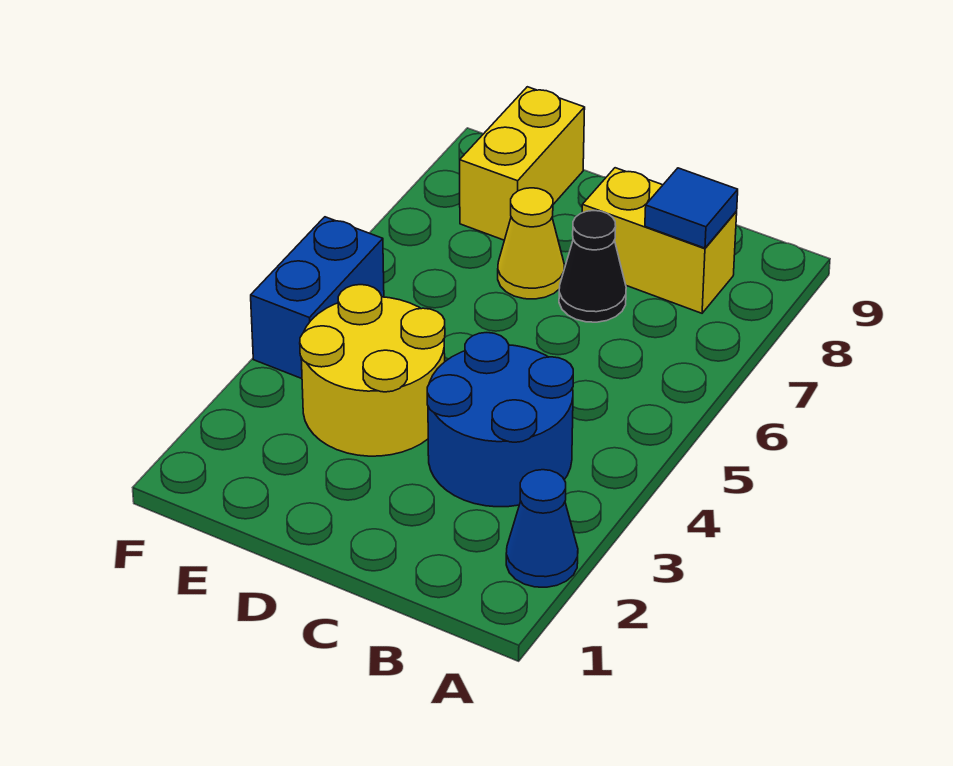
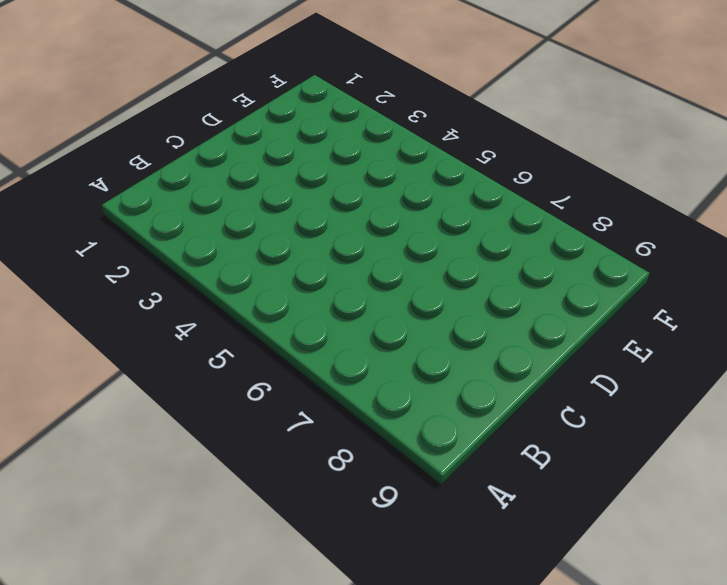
none -> blue cone A2 level 1
none -> blue round brick B3:C4 level 1

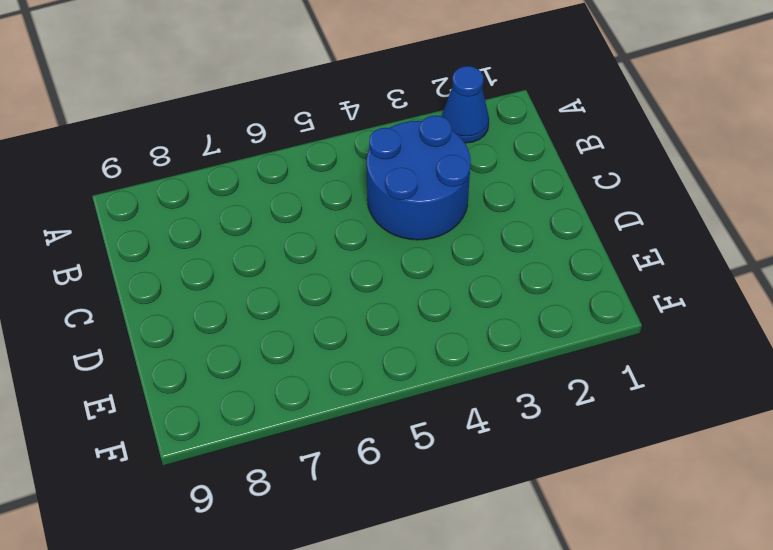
none -> yellow brick B8:C8 level 1
none -> black cone C7 level 1

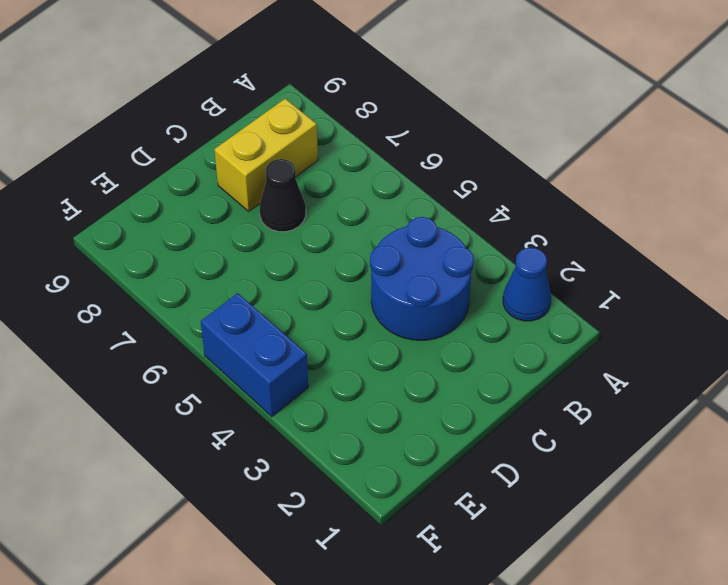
none -> yellow round brick D3:E4 level 1
none -> yellow cone D7 level 1

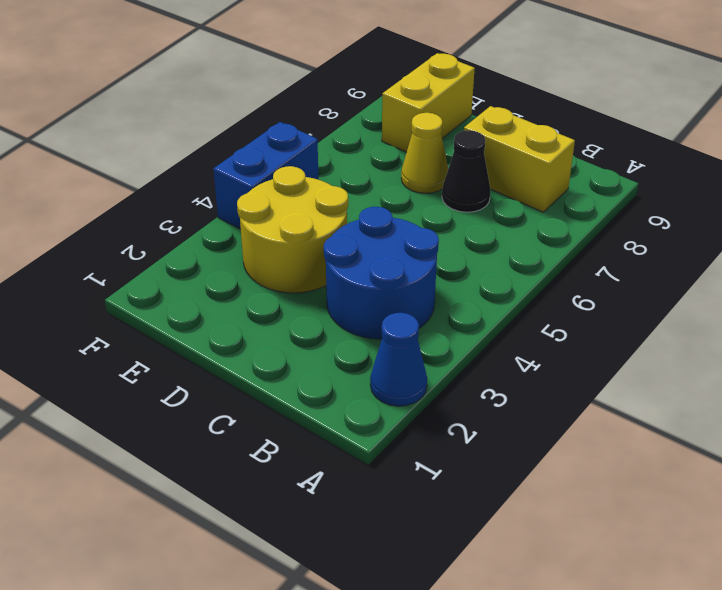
none -> blue tile B8 level 2

